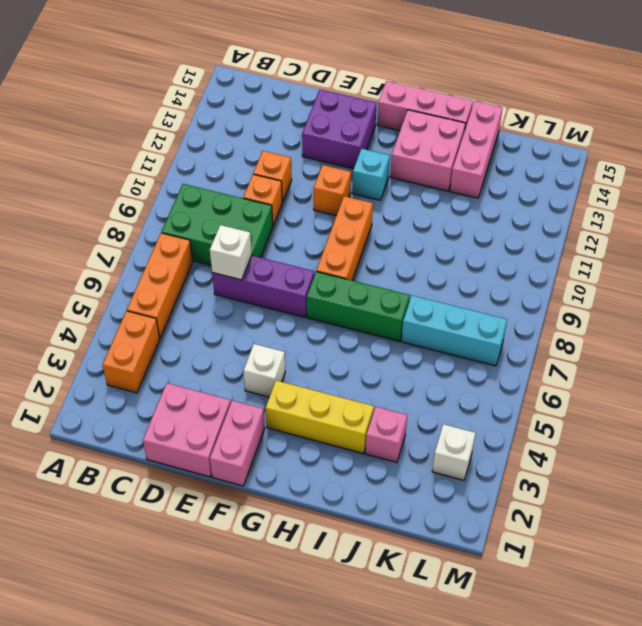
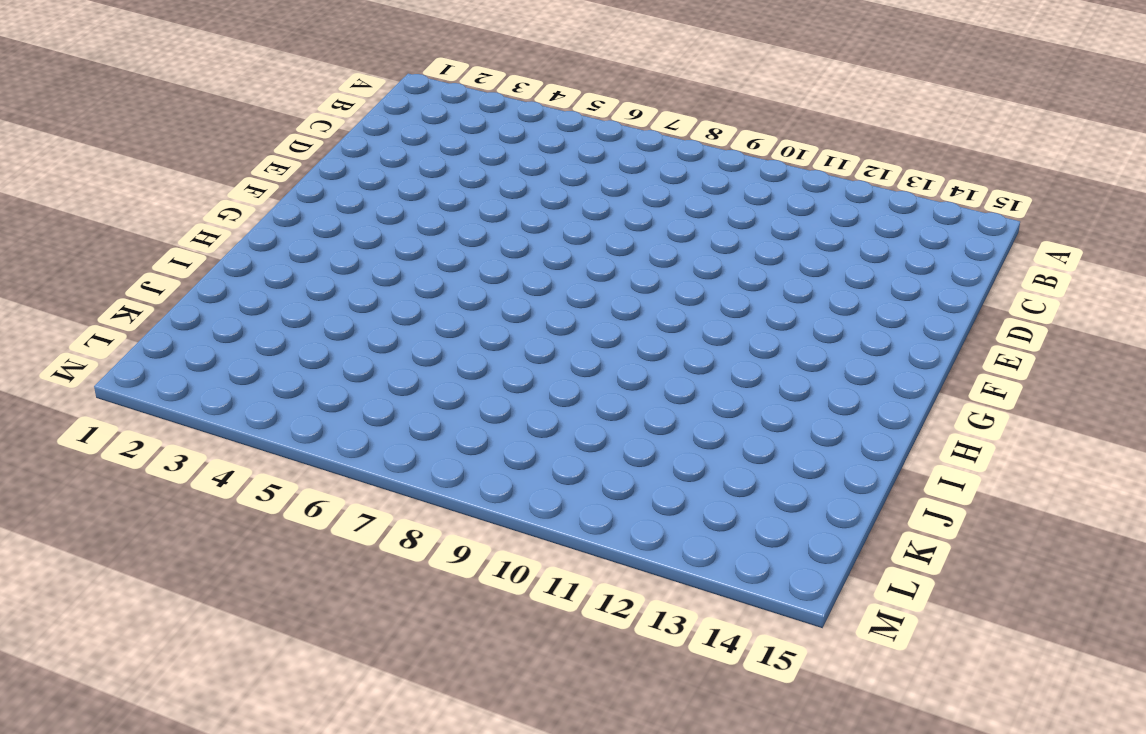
none -> orange brick B3:B4 level 1
none -> orange brick B5:B7 level 1
none -> green brick B8:D9 level 1

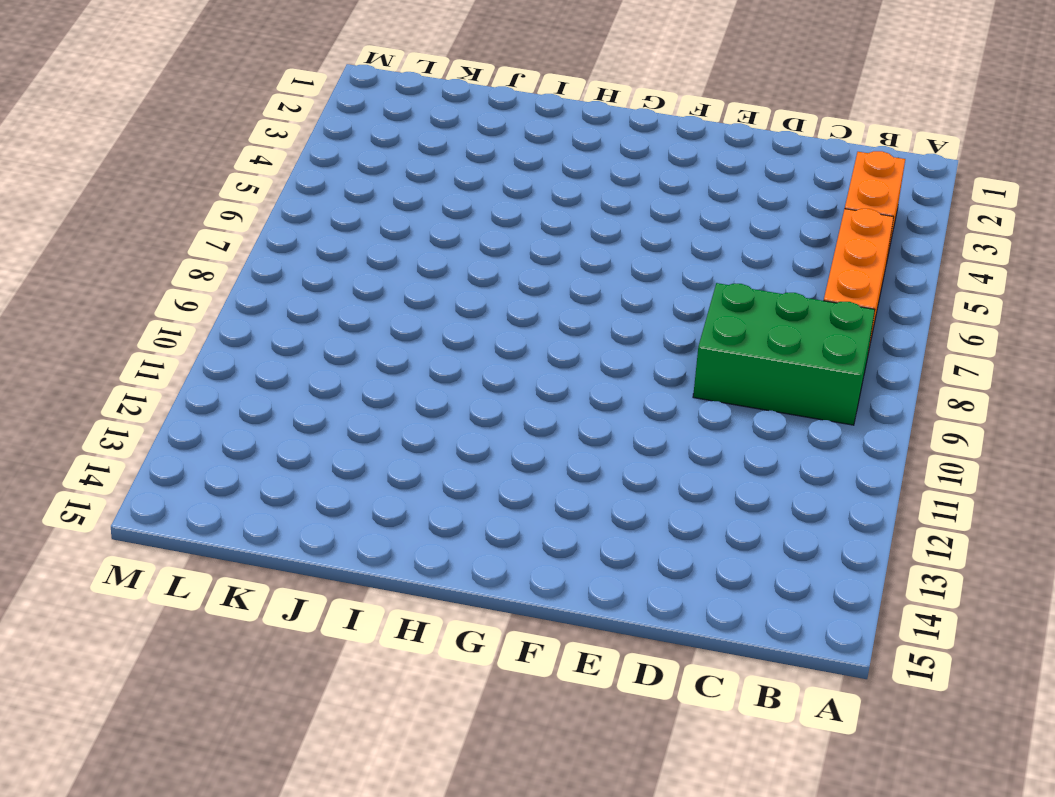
none -> pink brick D1:E2 level 1
none -> purple brick D7:F7 level 1
none -> orange brick D10 level 1

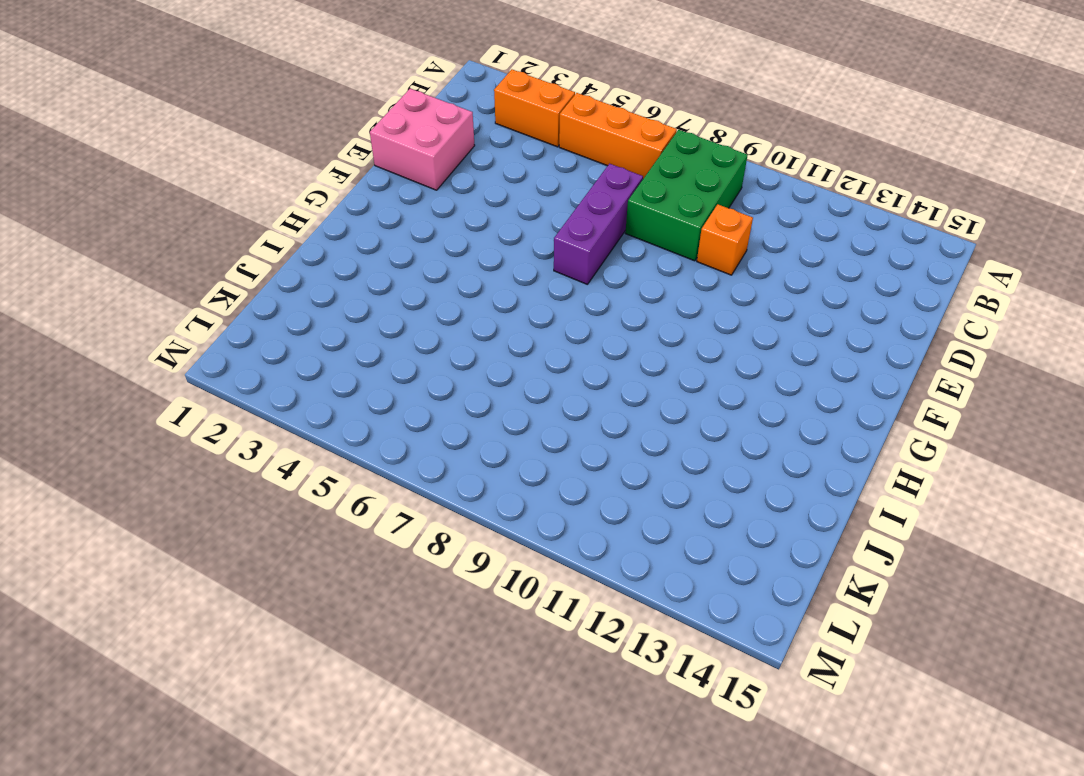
none -> orange brick D11 level 1
none -> purple brick E13:F14 level 1
none -> pink brick F1:F2 level 1

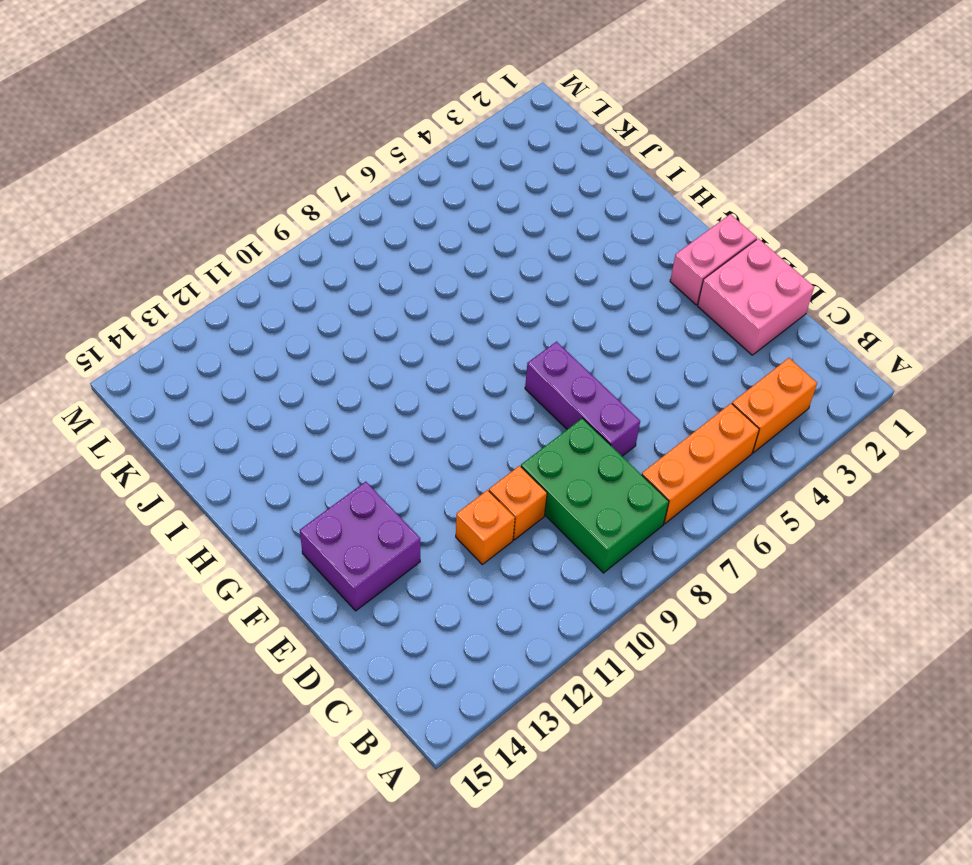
none -> white brick F4 level 1
none -> orange brick F11 level 1
none -> yellow brick G3:I3 level 1

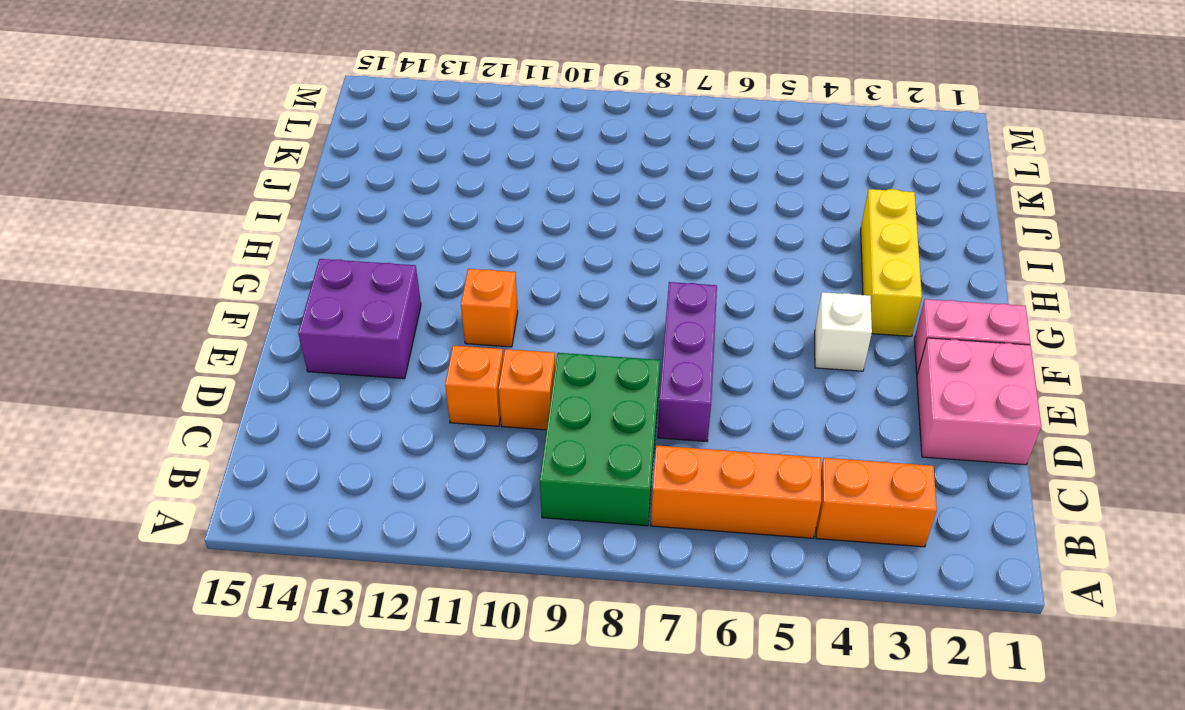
none -> green brick G7:I7 level 1
none -> orange brick G8:G10 level 1
none -> cyan brick G12 level 1

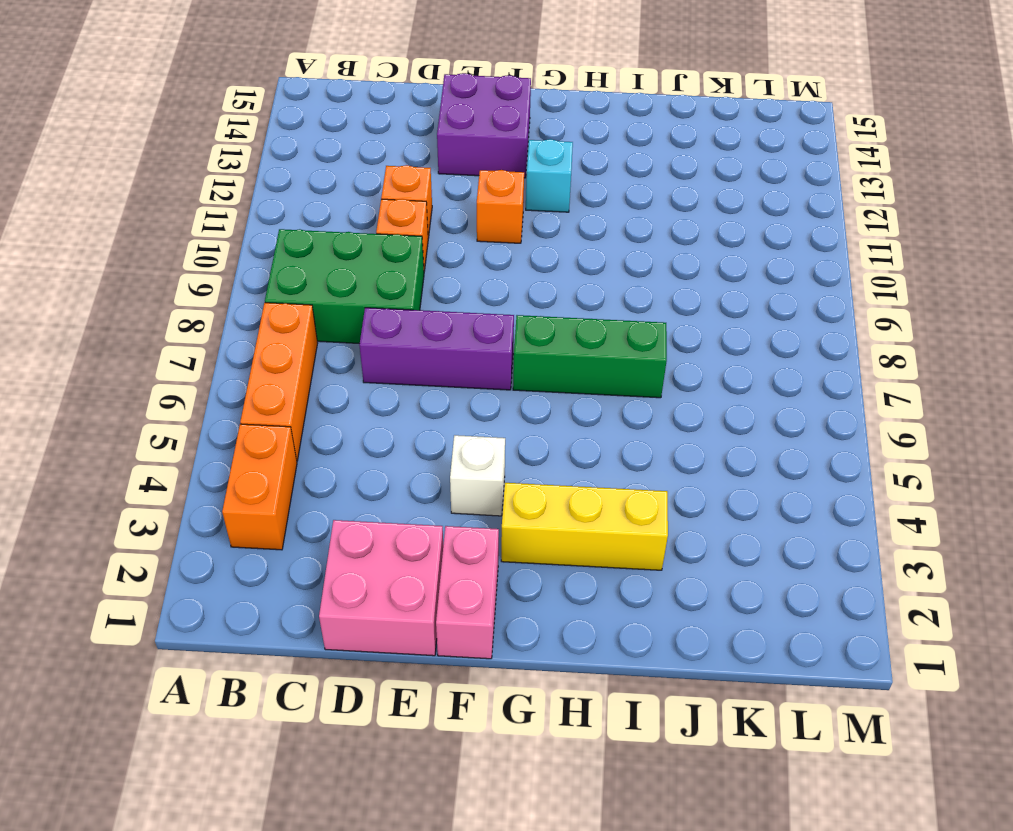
none -> orange brick G8:G10 level 1
none -> pink brick G15:I15 level 1
none -> pink brick H13:I14 level 1

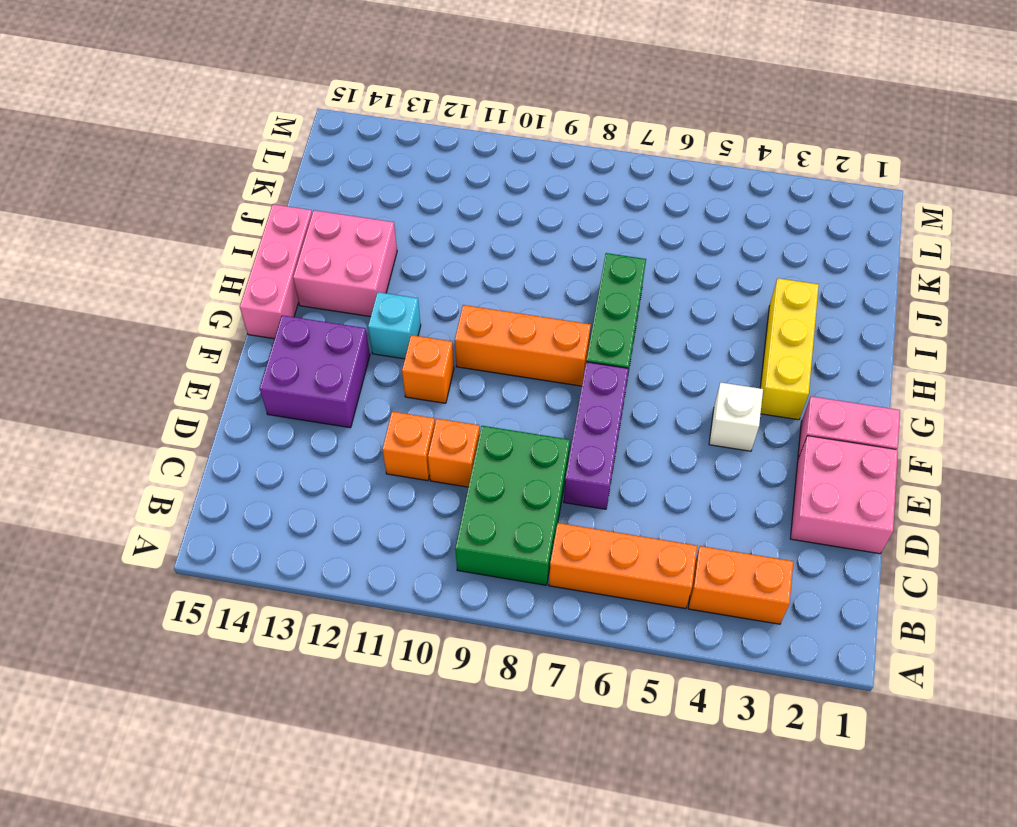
none -> pink brick J3 level 1
none -> cyan brick J7:L7 level 1
none -> pink brick J13:J15 level 1

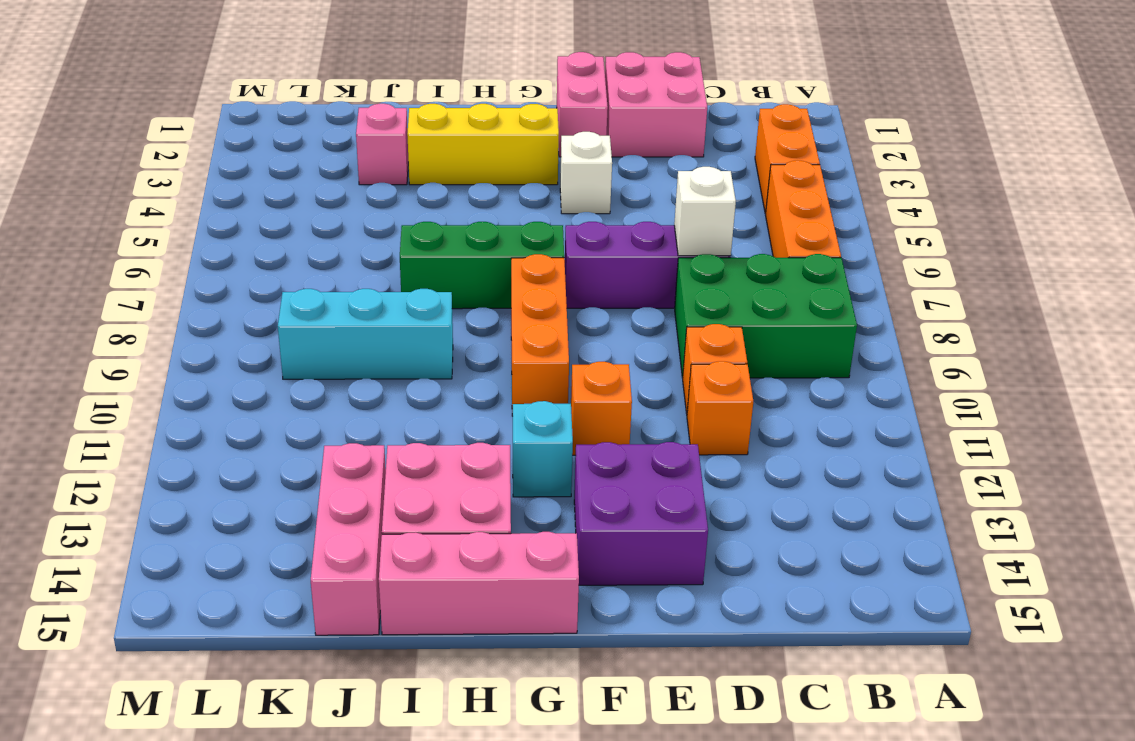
cyan brick I9:K9 level 1 -> cyan brick J7:L7 level 1
none -> white brick L3 level 1

